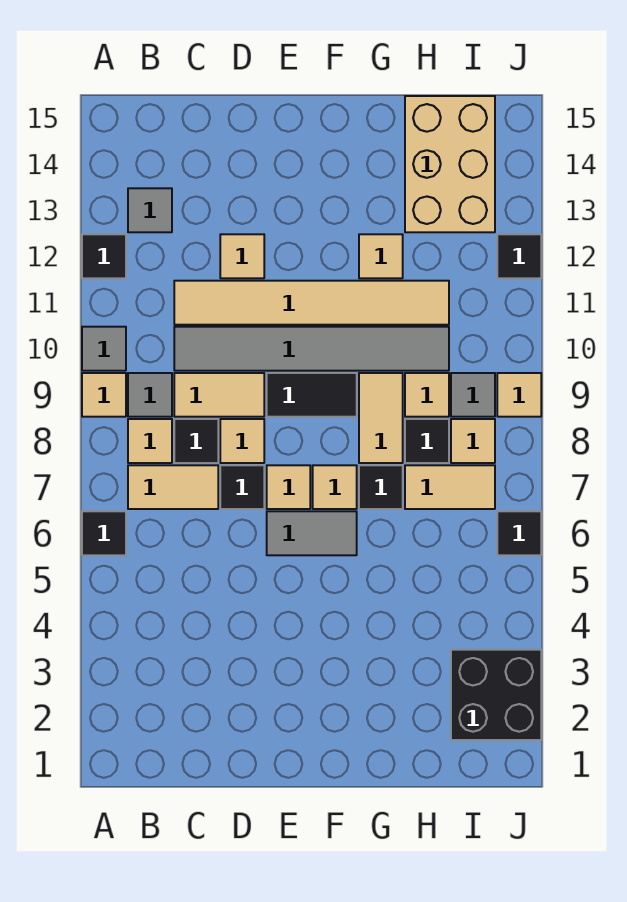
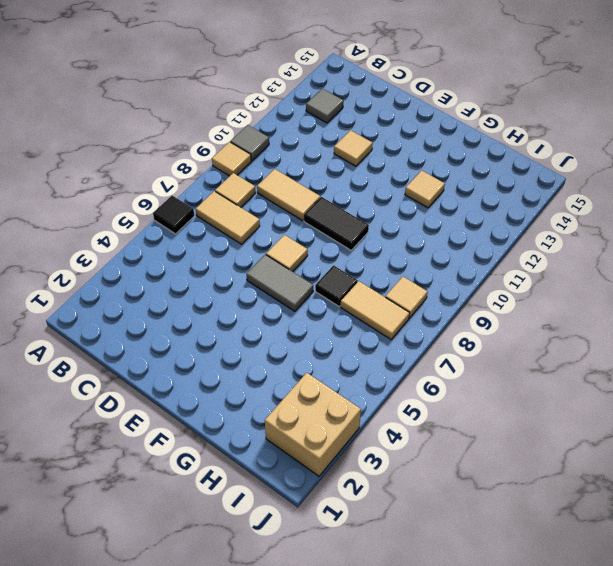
tan brick I2:J3 level 1 -> black brick I2:J3 level 1
none -> black tile A12 level 1
none -> grey tile B9 level 1
none -> black tile C8 level 1
none -> grey tile C10:H10 level 1

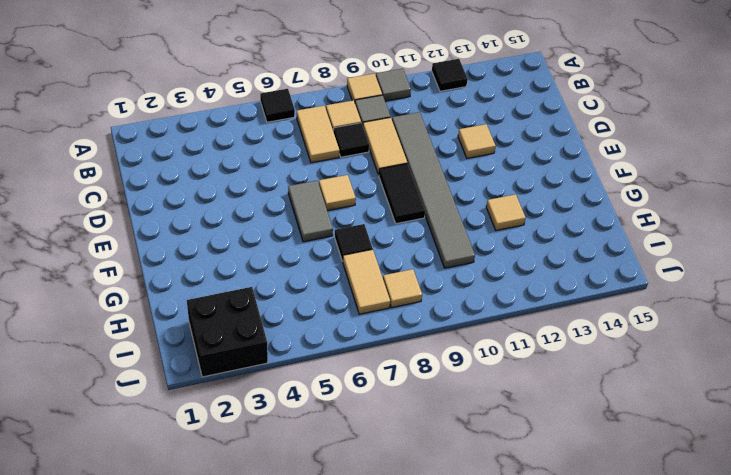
none -> grey tile B13 level 1
none -> tan tile C11:H11 level 1
none -> black tile D7 level 1
none -> tan tile D8 level 1

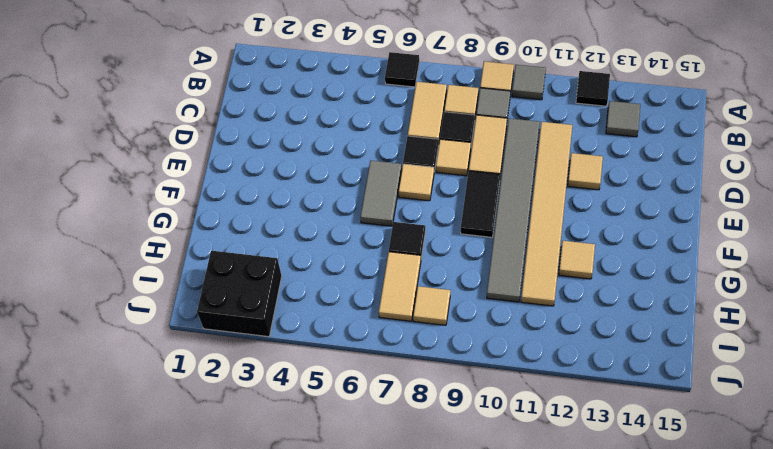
none -> tan tile F7 level 1
none -> tan tile G8:G9 level 1
none -> black tile H8 level 1
none -> tan tile H9 level 1

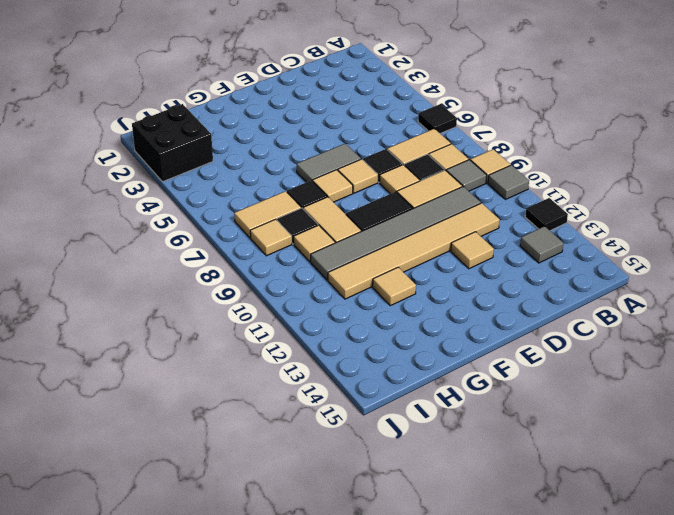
none -> tan brick H13:I15 level 1
none -> grey tile I9 level 1
none -> black tile J6 level 1
none -> tan tile J9 level 1

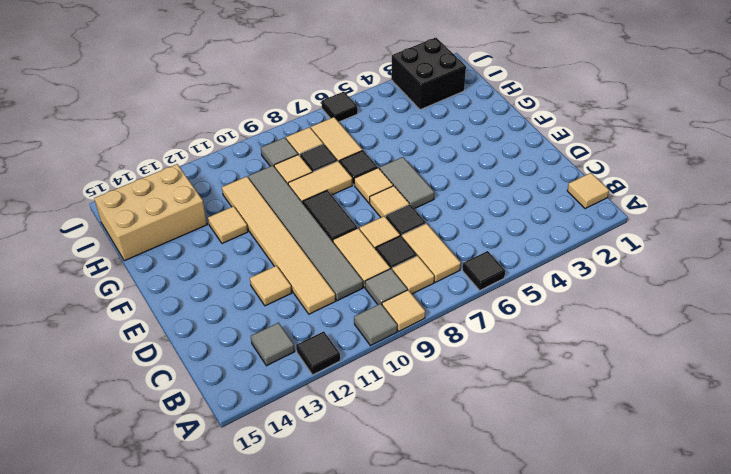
tan tile B1 level 1 -> tan tile J9 level 1
none -> black tile J12 level 1

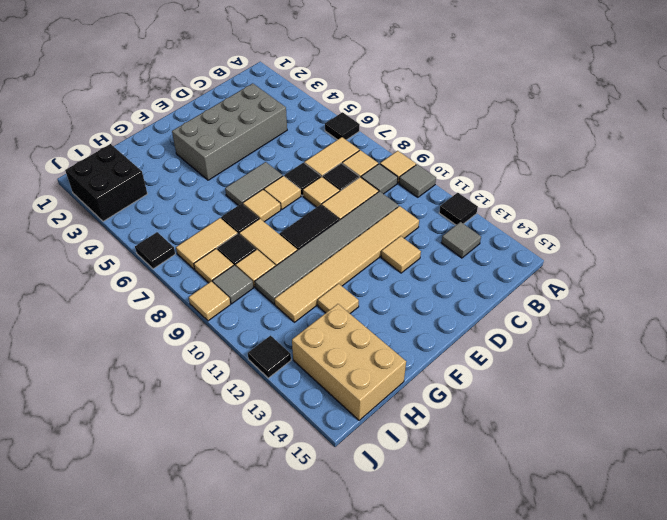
grey brick C3:F4 level 1 -> none

